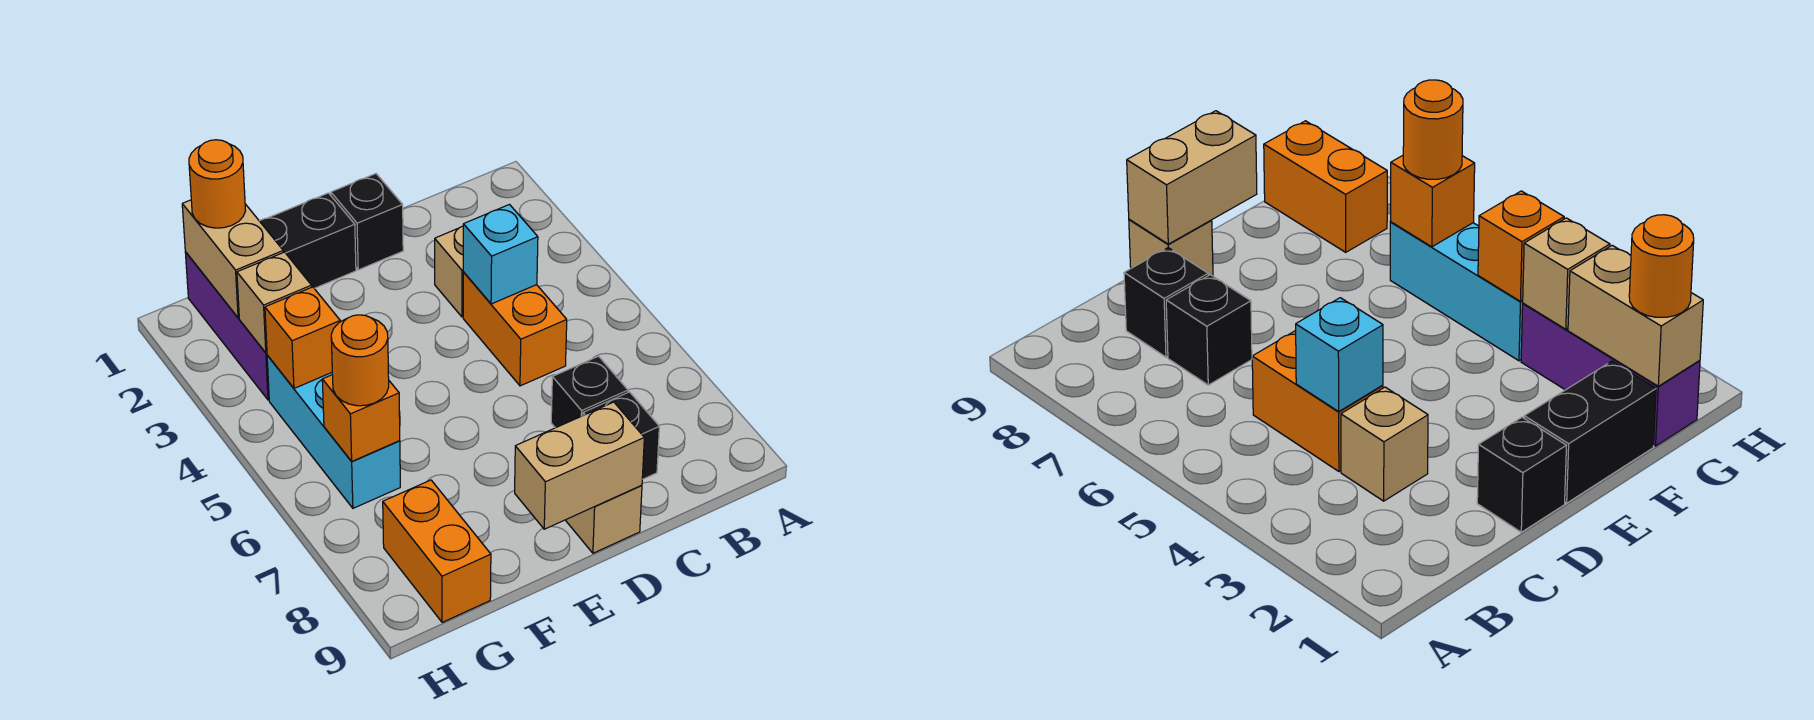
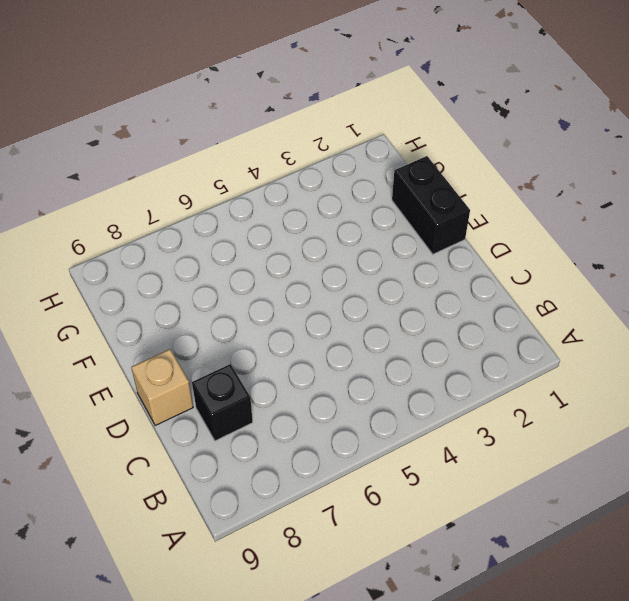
none -> tan brick C3 level 1
none -> orange brick C4:C5 level 1
none -> black brick C7 level 1

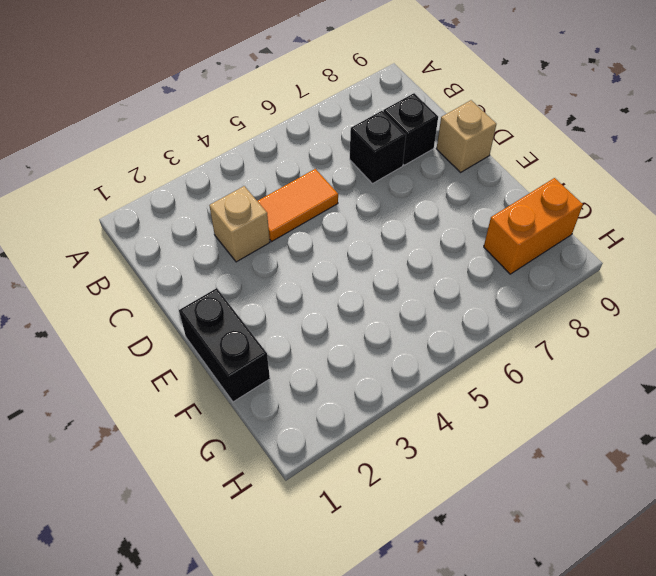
orange tile C4:C5 level 1 -> orange brick C4:C5 level 1
none -> black brick D1 level 1
none -> purple brick G1:G3 level 1
none -> cyan brick G4:G6 level 1

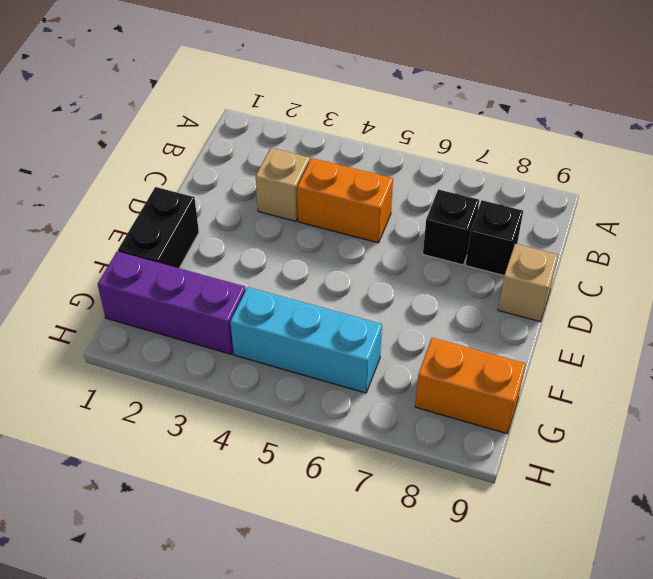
none -> black brick D1 level 1
none -> cyan brick C4 level 2
none -> tan brick D9:E9 level 2

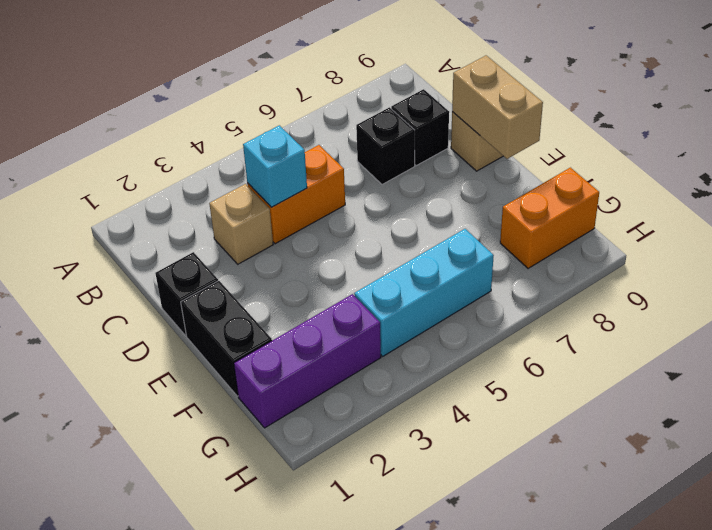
none -> tan brick G1:G2 level 2
none -> tan brick G3 level 2
none -> orange brick G4 level 2

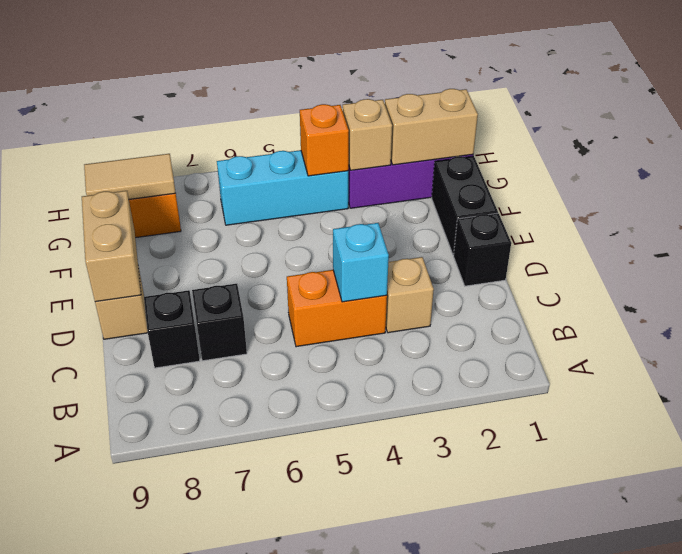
tan tile G8:G9 level 2 -> none
none -> orange brick G6 level 2
none -> orange round brick G1 level 3
none -> orange round brick G6 level 3

